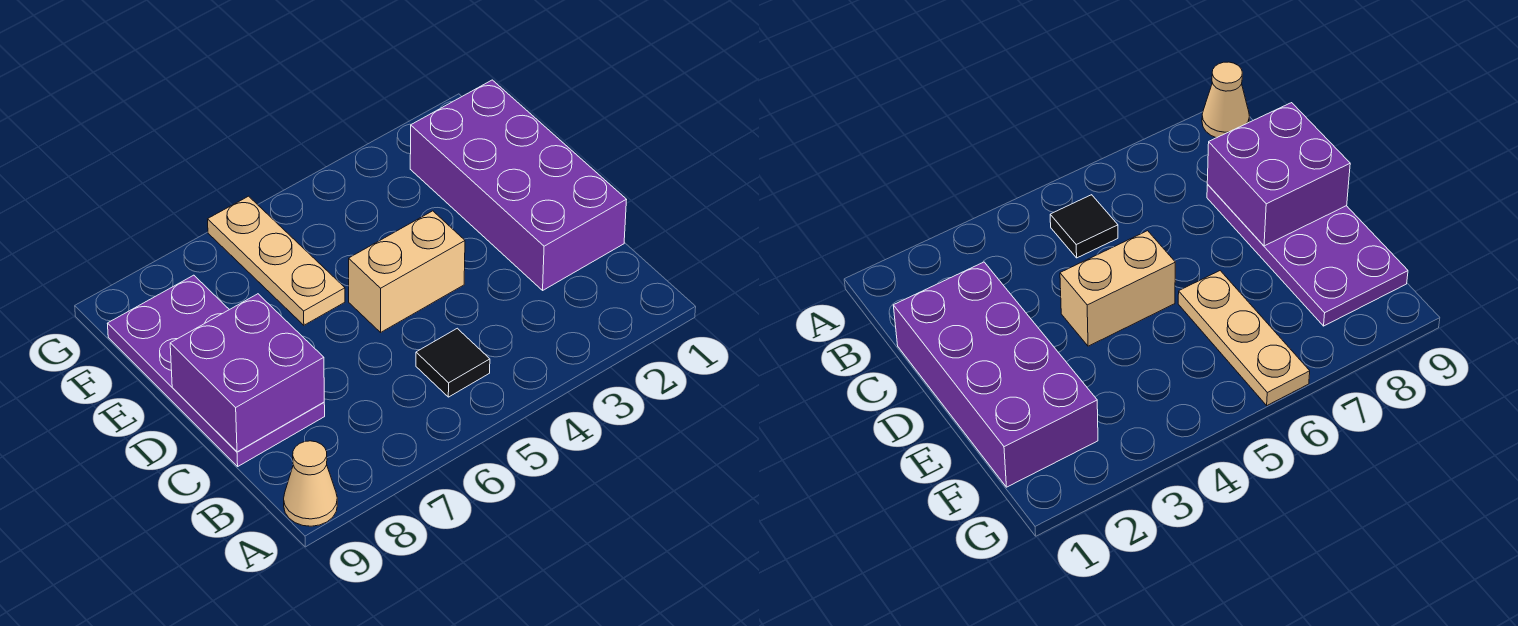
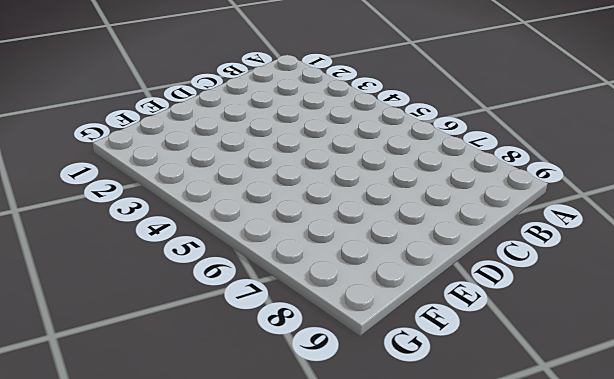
none -> tan cone A9 level 1
none -> black tile B5 level 1

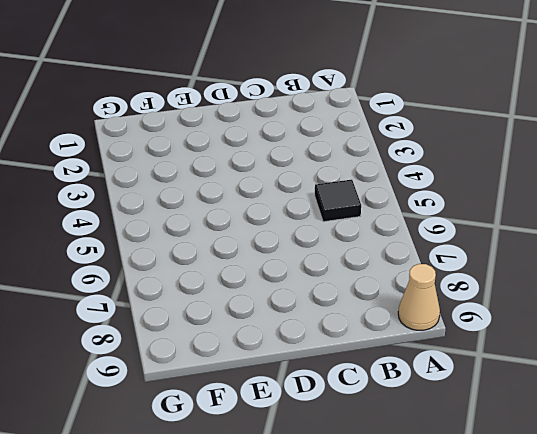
none -> purple brick C1:F2 level 1
none -> purple plate C8:F9 level 1

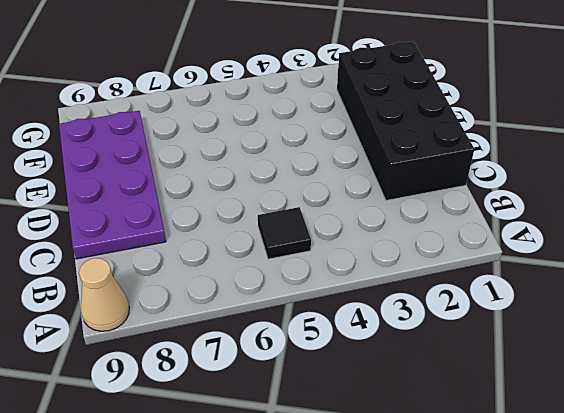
black brick C1:F2 level 1 -> purple brick C1:F2 level 1
none -> tan brick D4:D5 level 1
none -> tan plate E6:G6 level 1

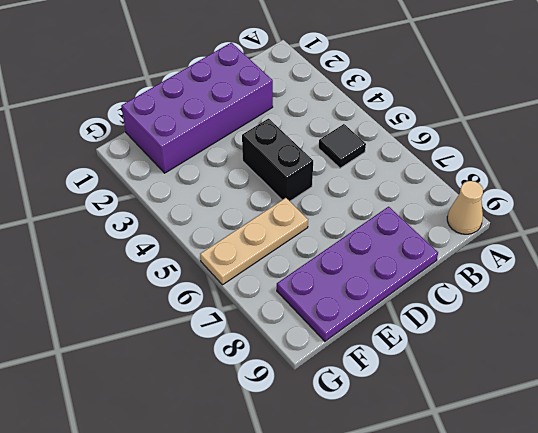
black brick D4:D5 level 1 -> tan brick D4:D5 level 1
none -> purple brick C8:D9 level 2

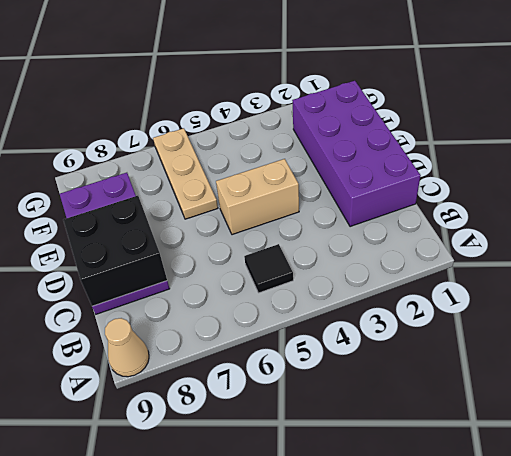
black brick C8:D9 level 2 -> purple brick C8:D9 level 2

